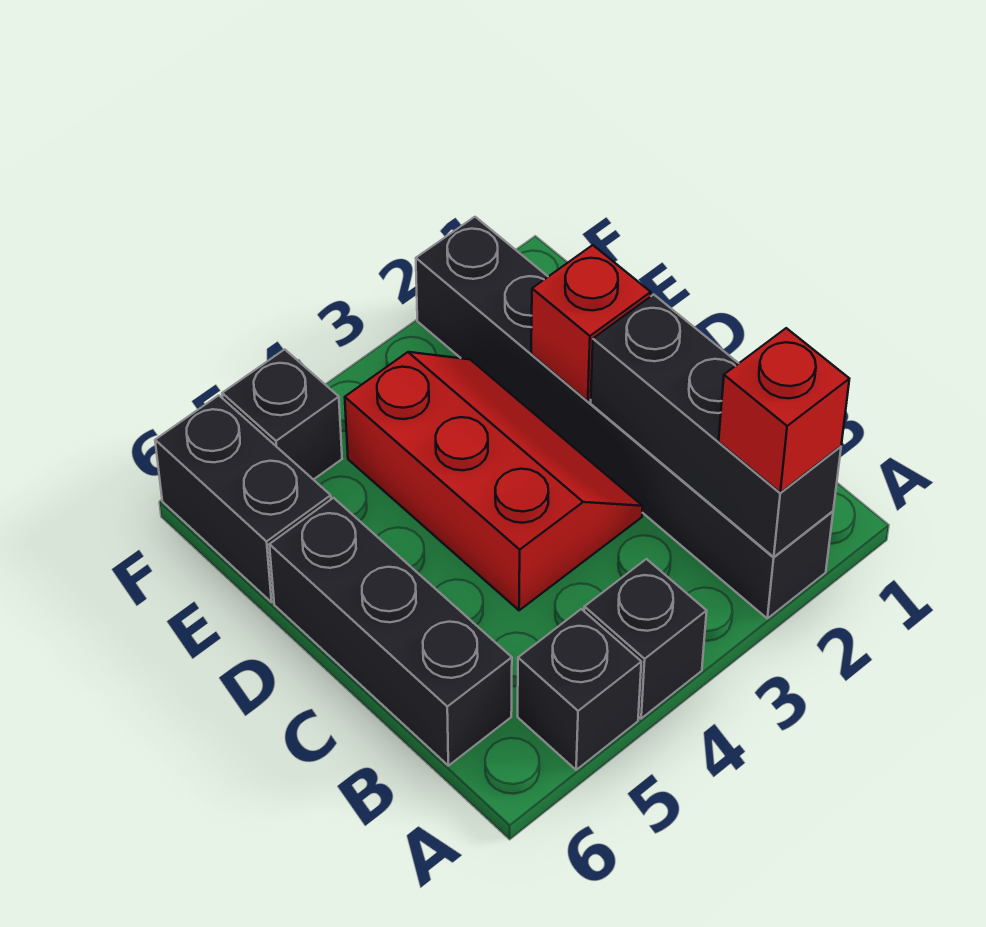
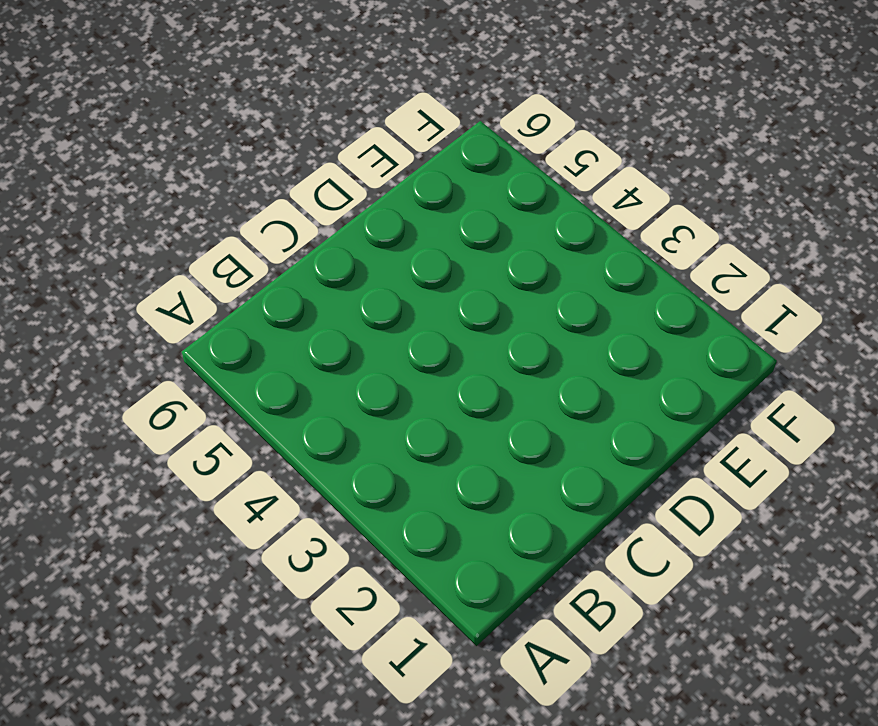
none -> black brick A2:F2 level 1
none -> black brick A4 level 1

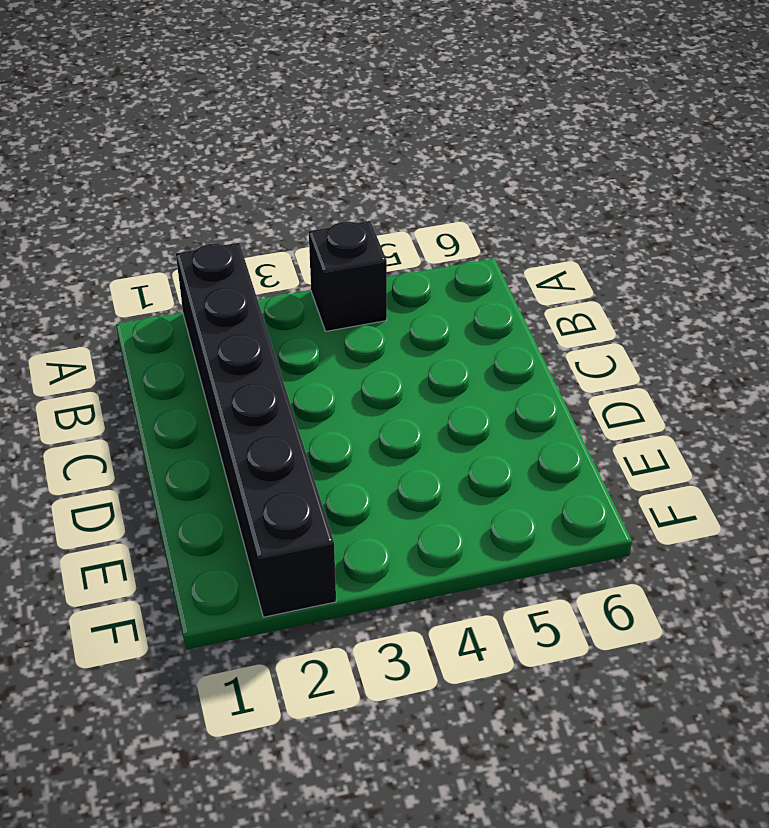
none -> black brick A5 level 1
none -> black brick B6:D6 level 1

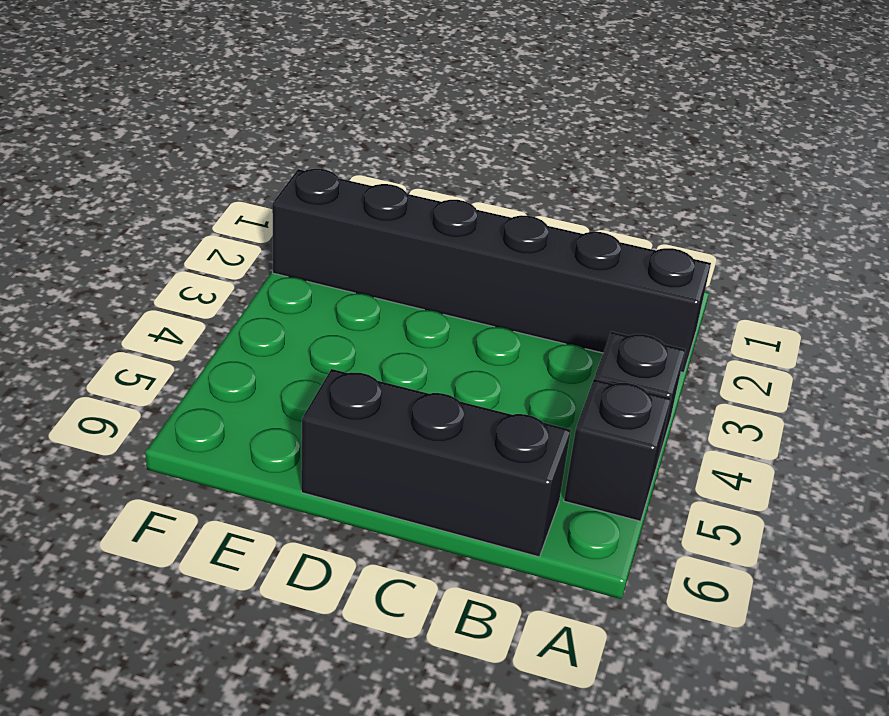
none -> red slope C3:E4 level 1 top 4
none -> black brick E6:F6 level 1

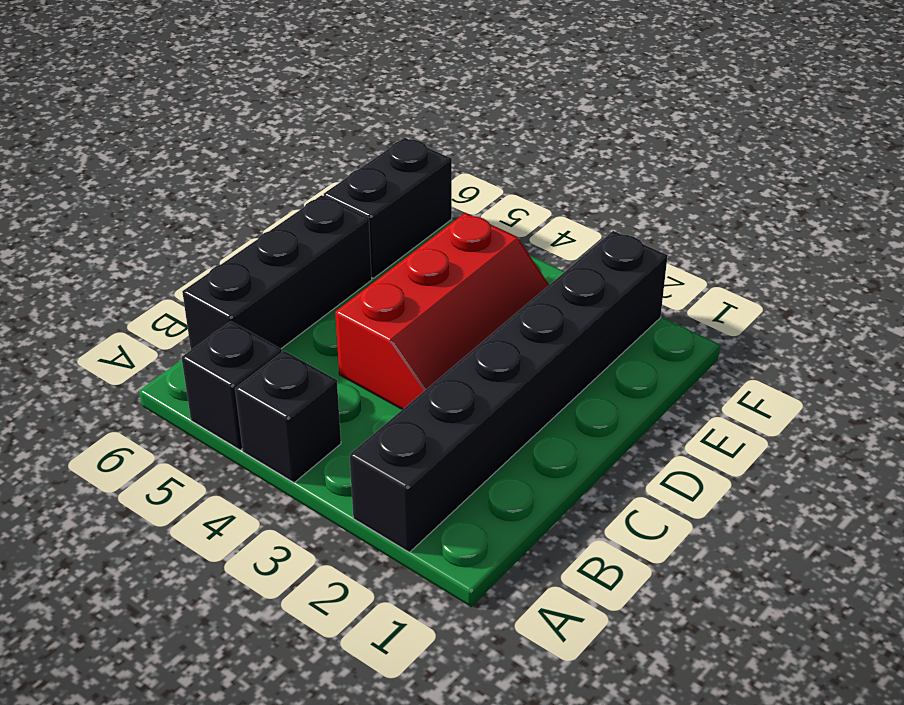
none -> black brick F5 level 1
none -> black brick A2:C2 level 2

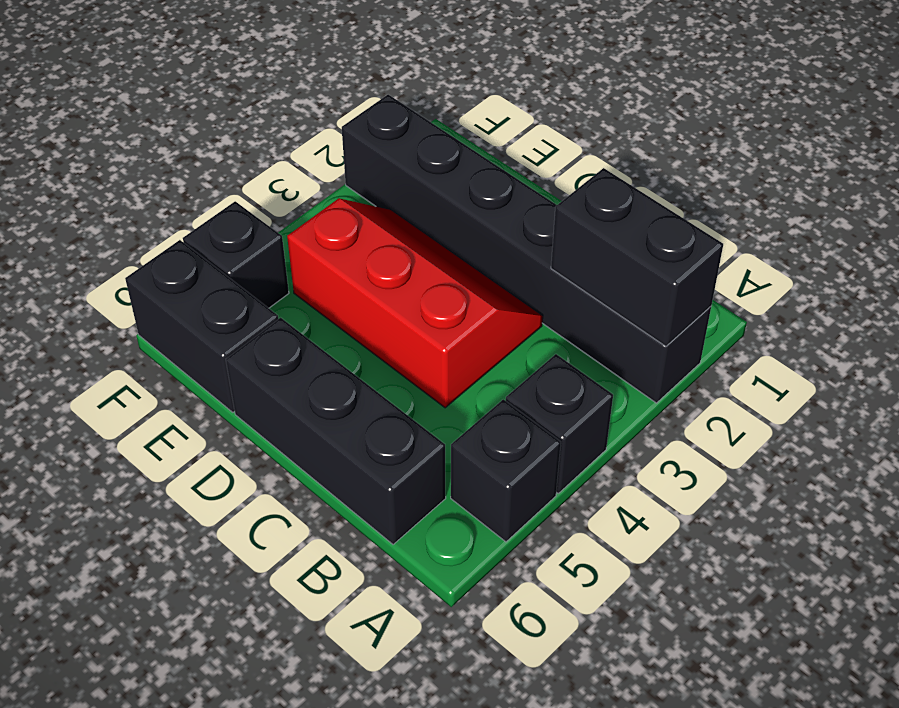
black brick A2:B2 level 2 -> black brick A2:C2 level 2
none -> red brick D2 level 2
none -> red brick A2 level 3

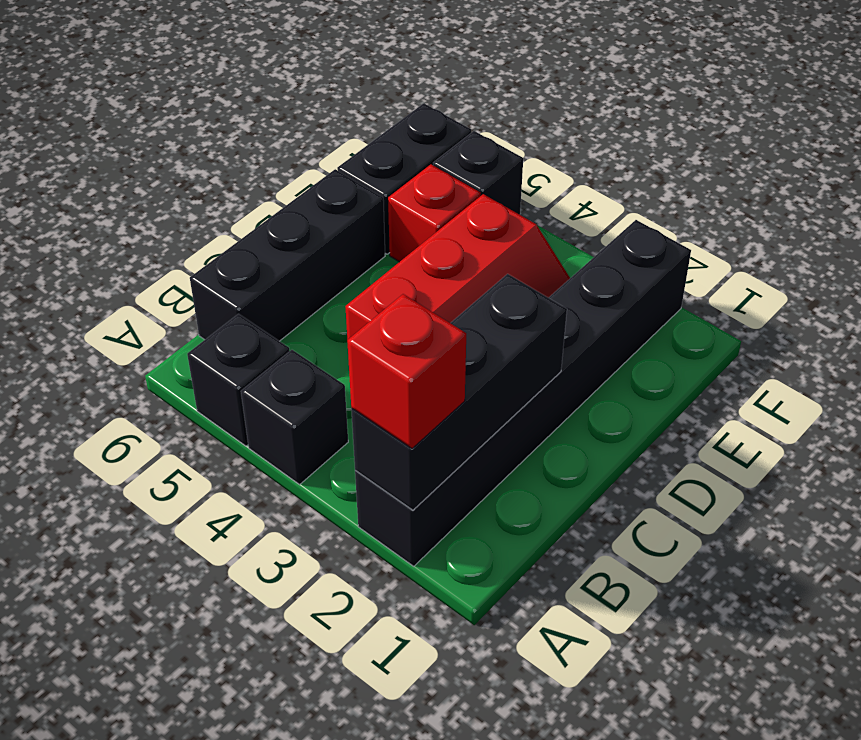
red brick E5 level 1 -> red brick D2 level 2

